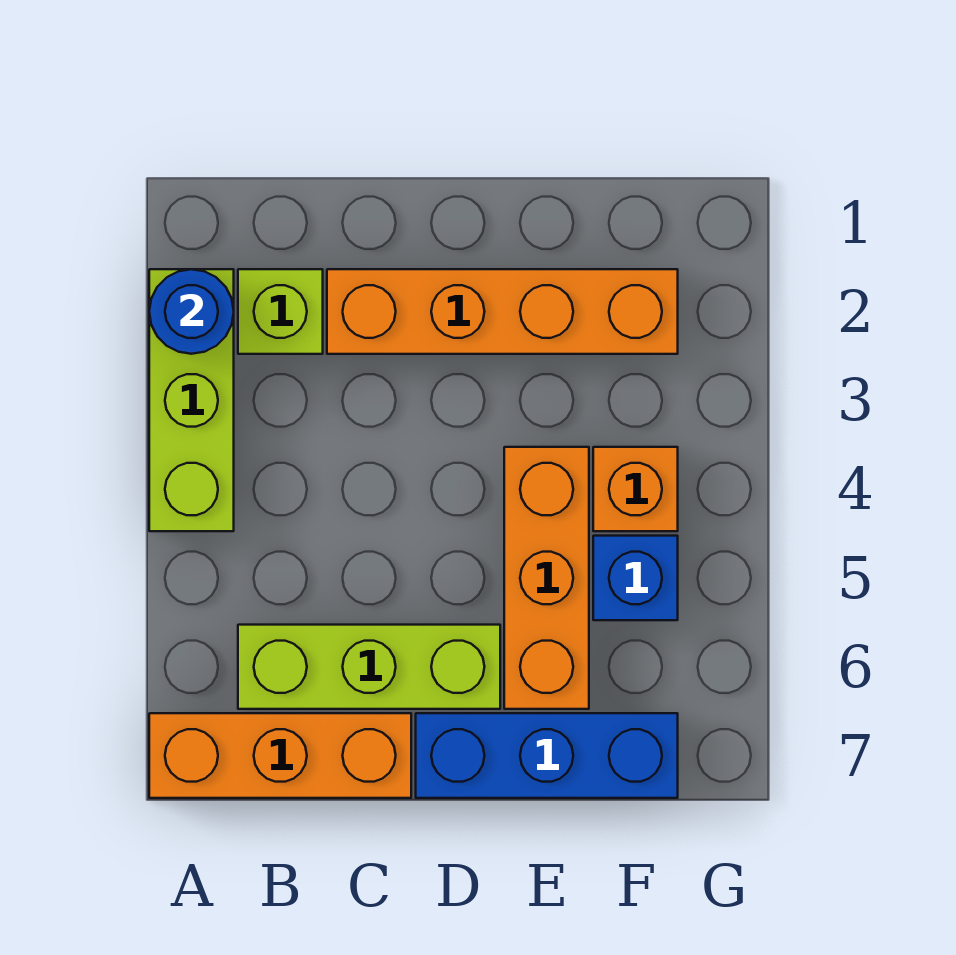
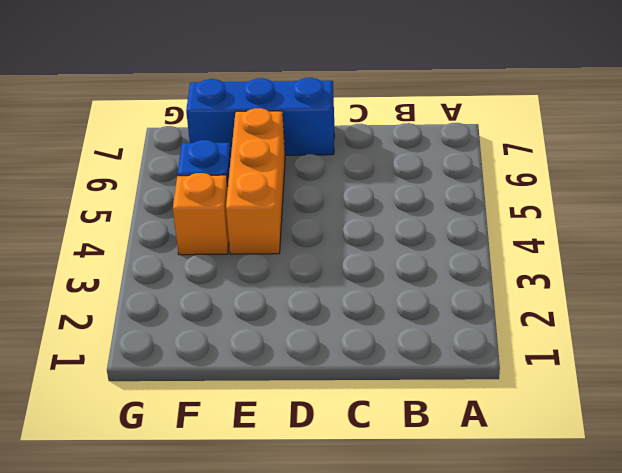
none -> lime brick A2:A4 level 1
none -> orange brick A7:C7 level 1

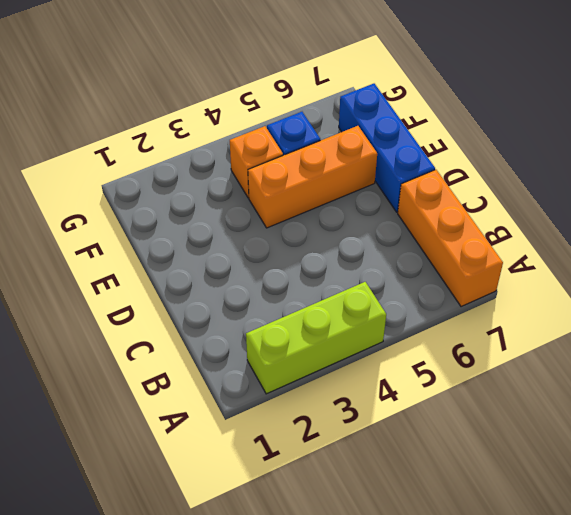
none -> lime brick B2 level 1
none -> lime brick B6:D6 level 1

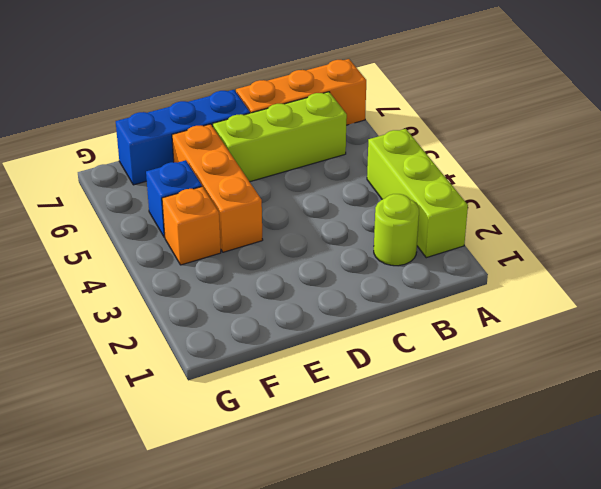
lime round brick B2 level 1 -> lime brick B2 level 1
none -> orange brick C2:F2 level 1
none -> blue round brick A2 level 2

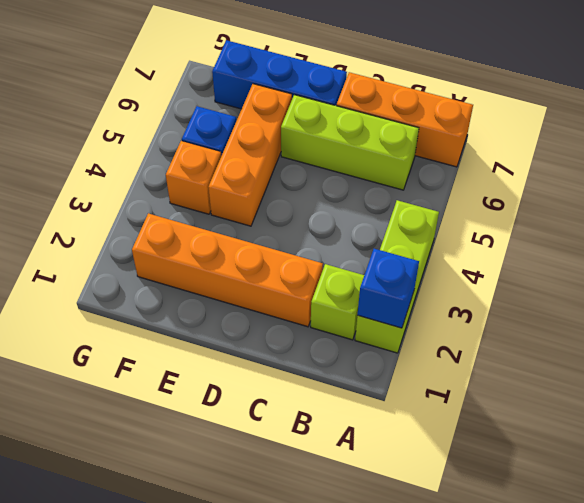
blue brick A2 level 2 -> blue round brick A2 level 2

